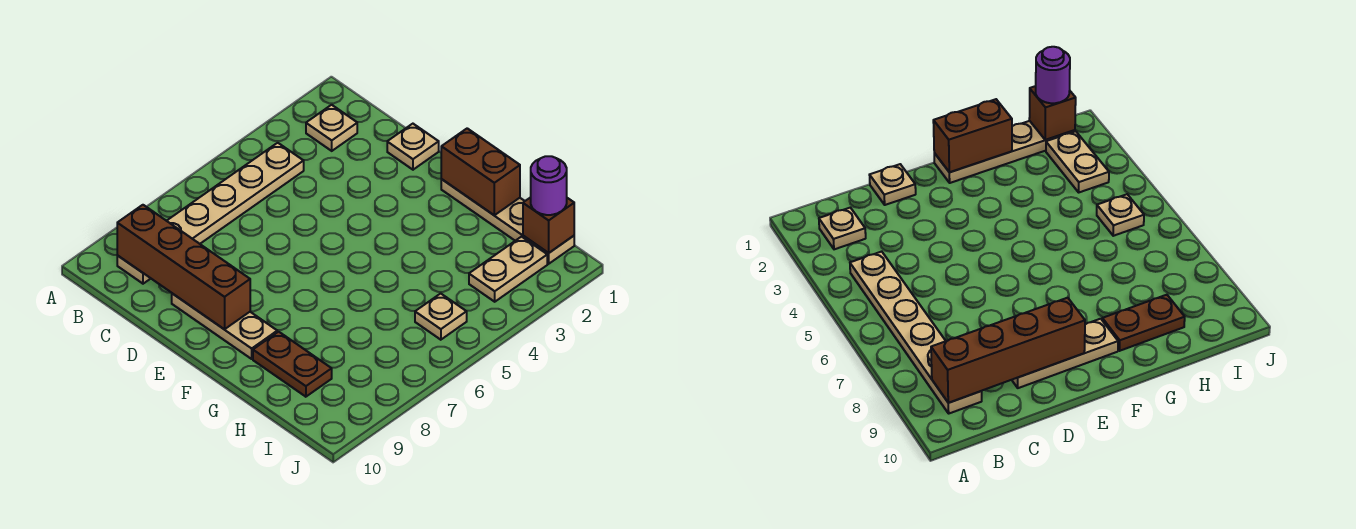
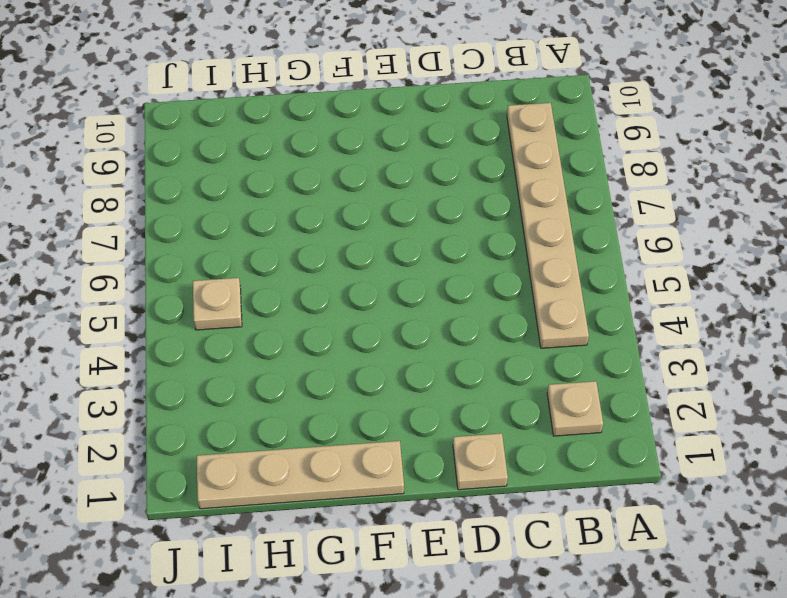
none -> tan plate D9:F9 level 1
none -> brown plate G9:H9 level 1
none -> tan plate I2:I3 level 1

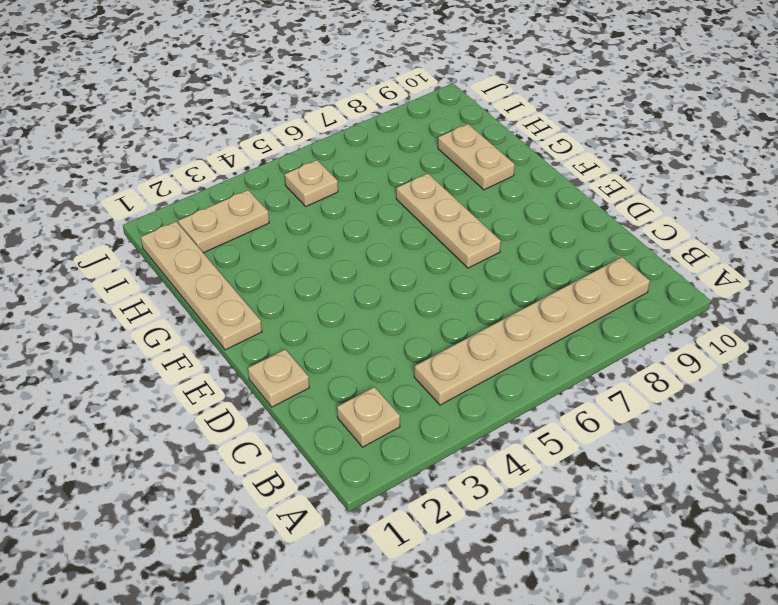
tan plate E7:G7 level 1 -> tan plate D9:F9 level 1
tan plate G9:H9 level 1 -> brown plate G9:H9 level 1
none -> brown brick B9:E9 level 2
none -> brown brick F1:G1 level 2
none -> brown brick I1 level 2

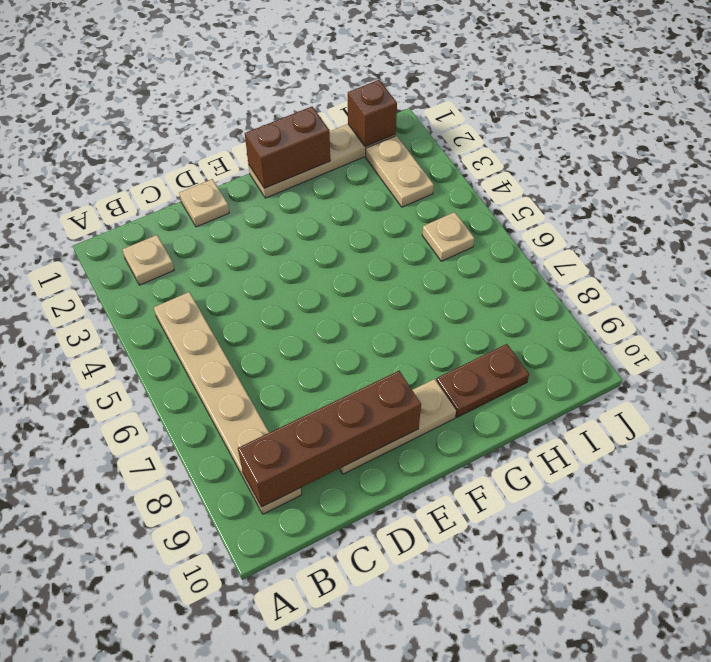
none -> purple round brick I1 level 3

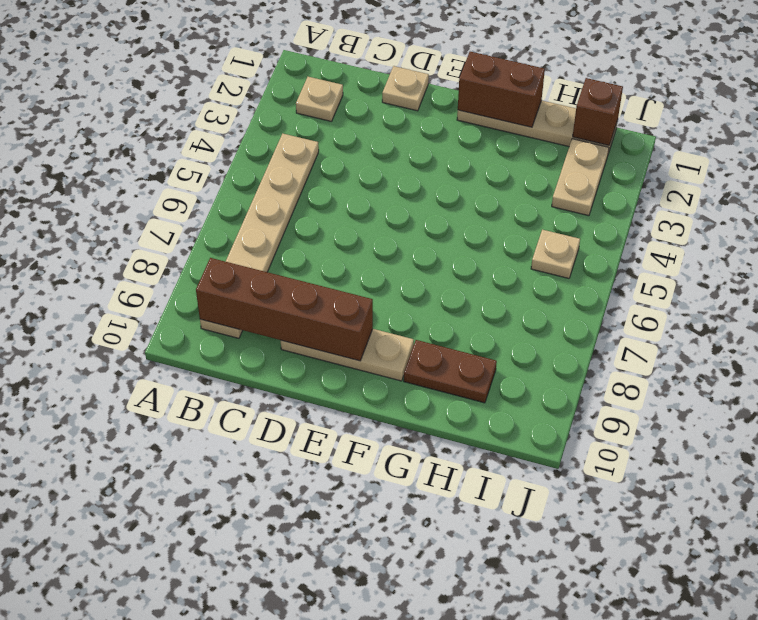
none -> purple round brick I1 level 3

